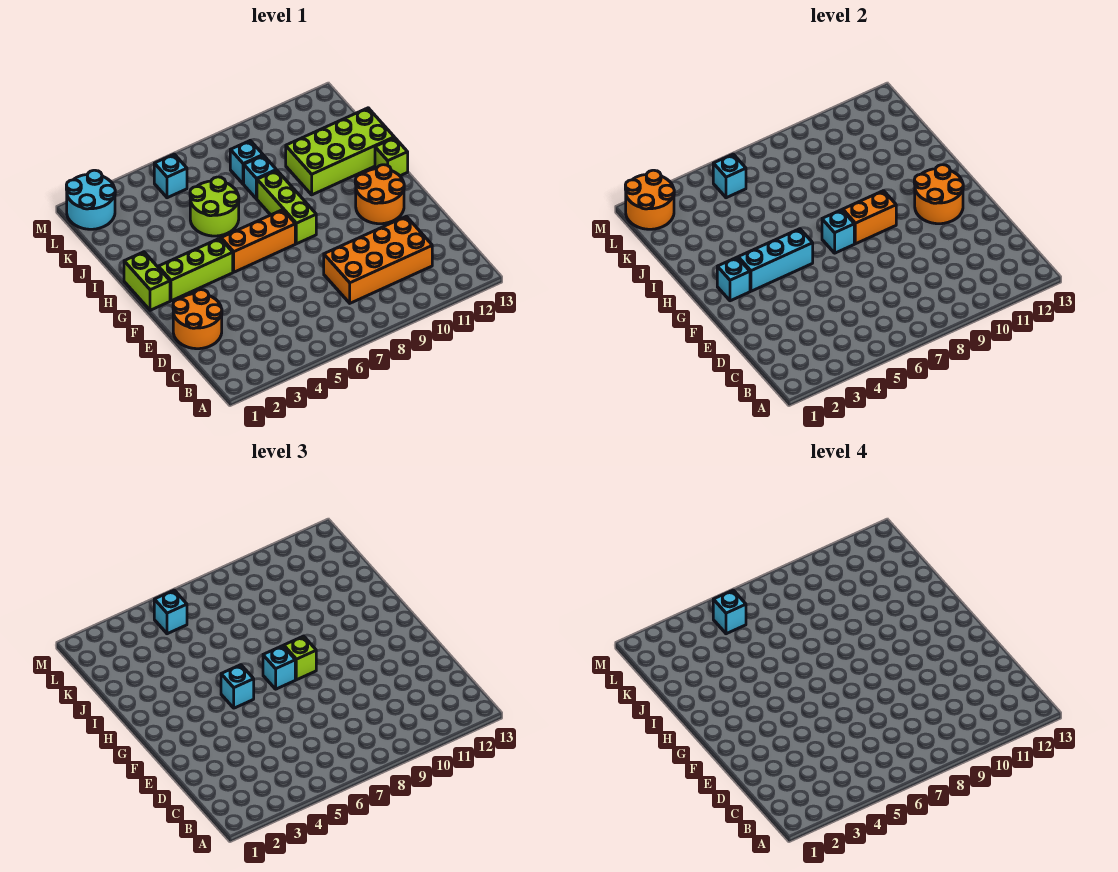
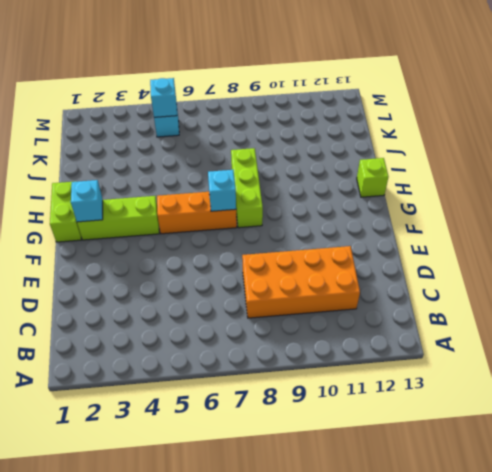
none -> orange round brick D1:E2 level 1
none -> orange round brick F11:G12 level 1
none -> lime round brick I5:J6 level 1

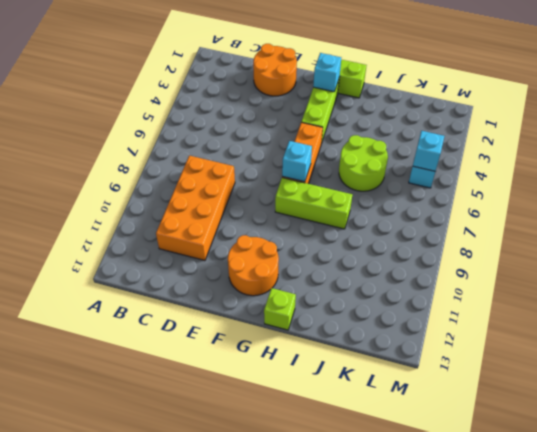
none -> lime brick I10:J13 level 1
none -> cyan brick J8 level 1
none -> cyan brick K8 level 1

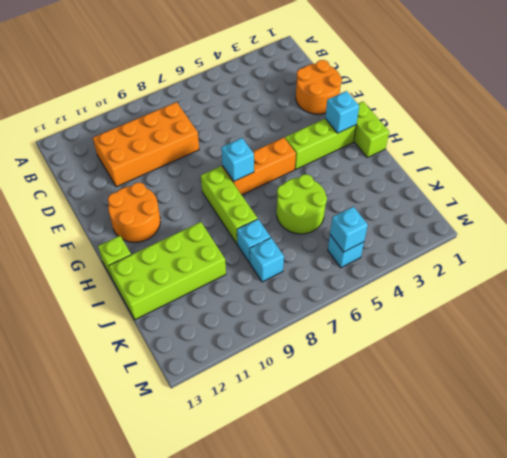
none -> cyan round brick L1:M2 level 1
none -> orange round brick F11:G12 level 2
none -> cyan brick G3:G5 level 2

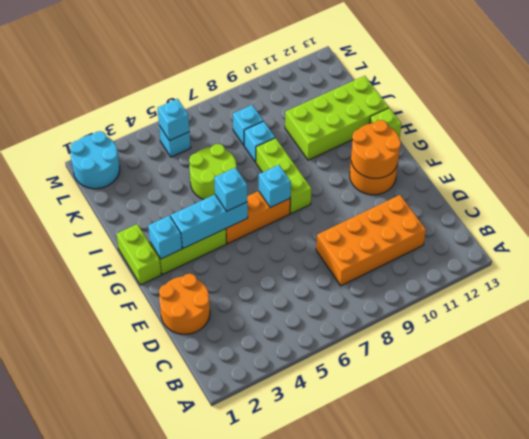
none -> orange brick G8:G9 level 2
none -> orange round brick L1:M2 level 2
none -> cyan brick G7 level 3

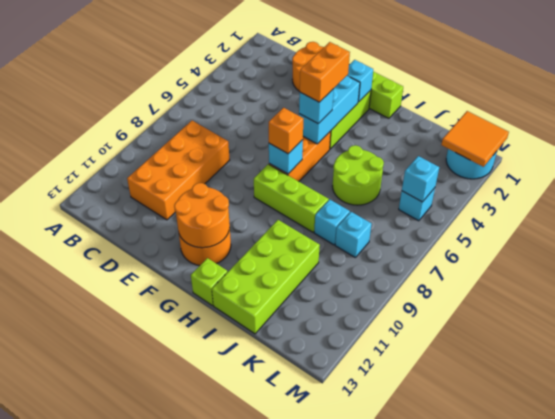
orange brick G4:G5 level 4 -> orange brick G8:G9 level 2
orange brick G7 level 3 -> cyan brick G7 level 3
orange tile L1:M2 level 2 -> orange round brick L1:M2 level 2
none -> lime brick G8 level 3
none -> cyan brick L5 level 3
none -> cyan brick L5 level 4

